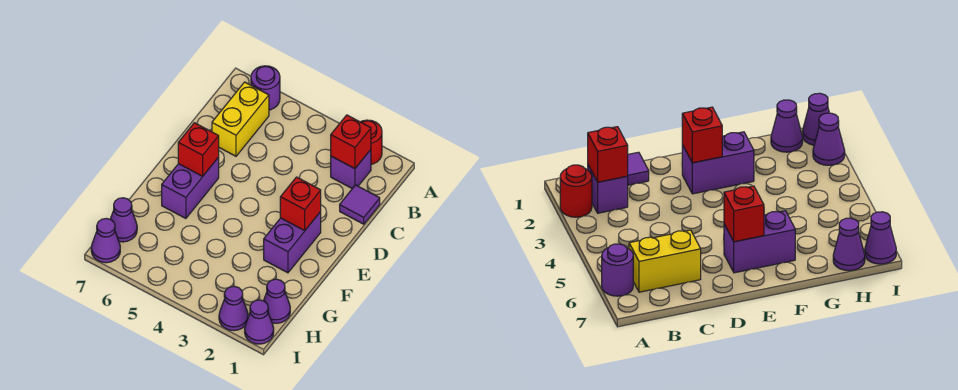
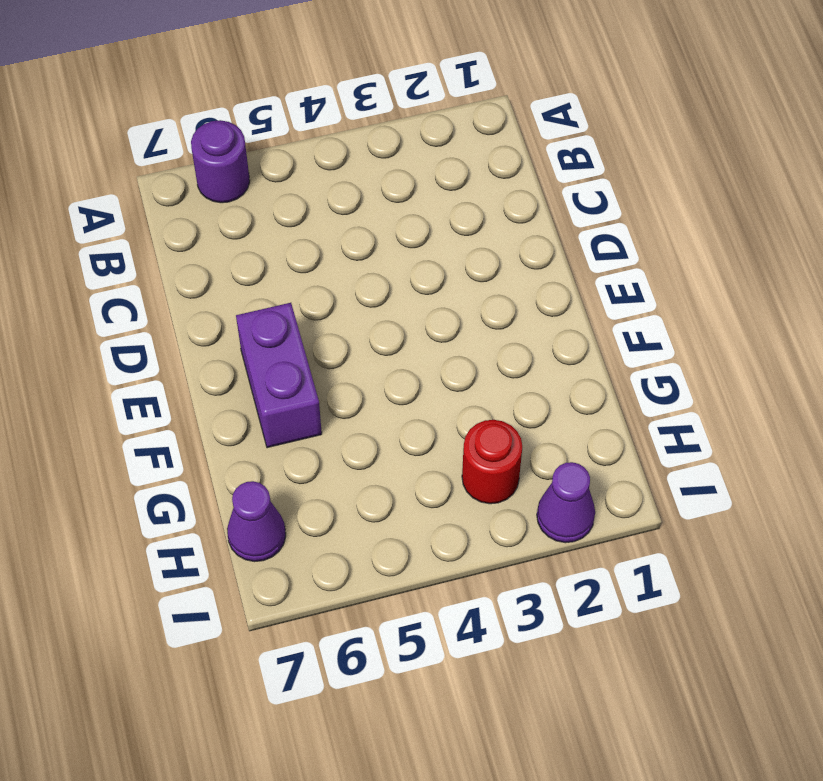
red round brick H3 level 1 -> red round brick A2 level 1
none -> purple brick B2 level 1
none -> yellow brick B6:C6 level 1
none -> purple tile C1 level 1

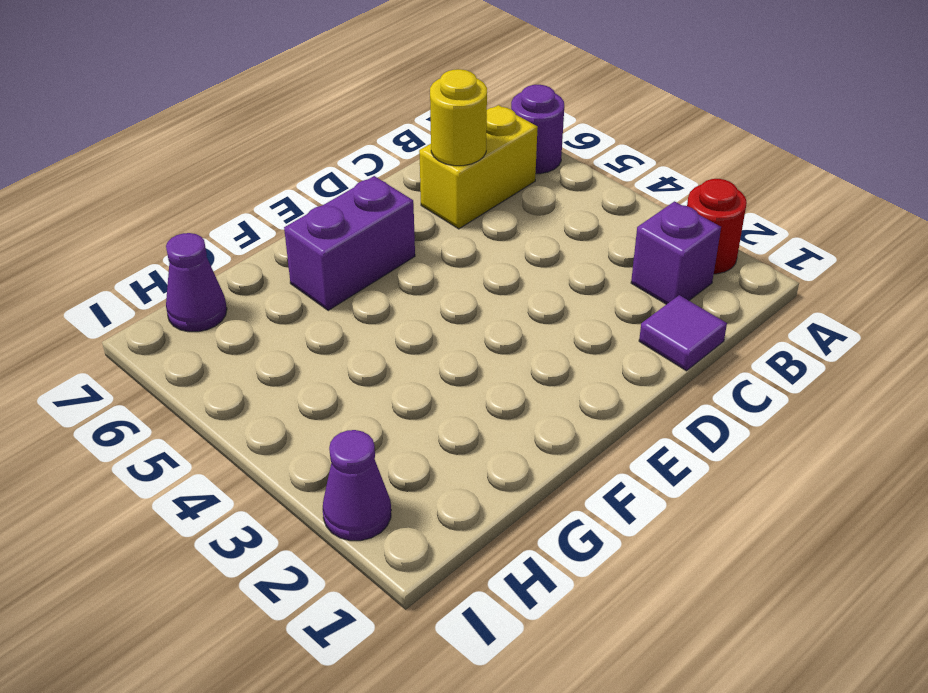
yellow round brick C6 level 2 -> none
none -> purple brick E2:F2 level 1
none -> purple cone H1 level 1
none -> purple cone I1 level 1

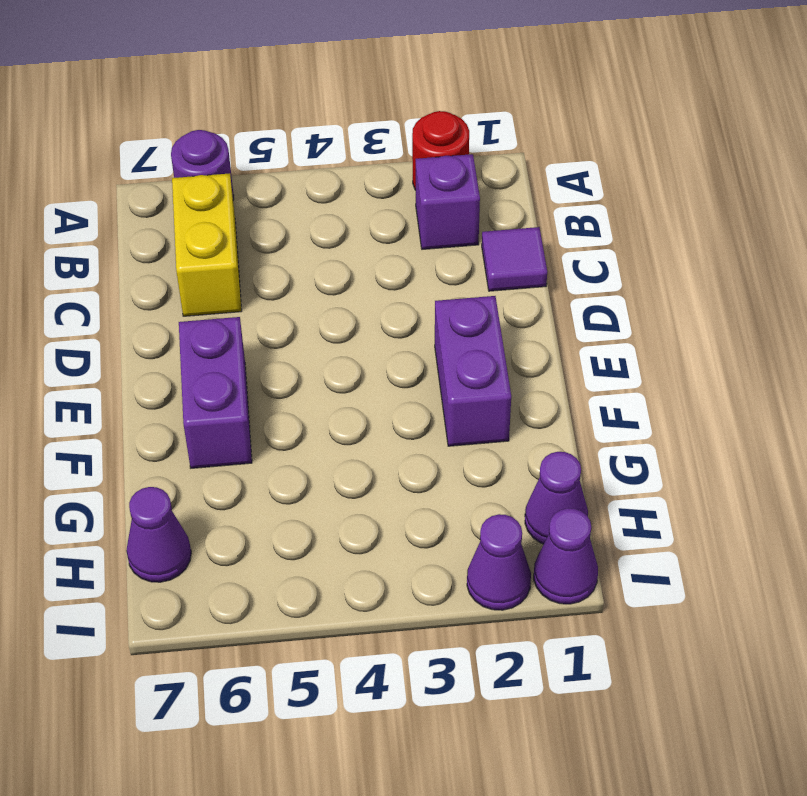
none -> purple cone I7 level 1
none -> red brick B2 level 2
none -> red brick E2 level 2

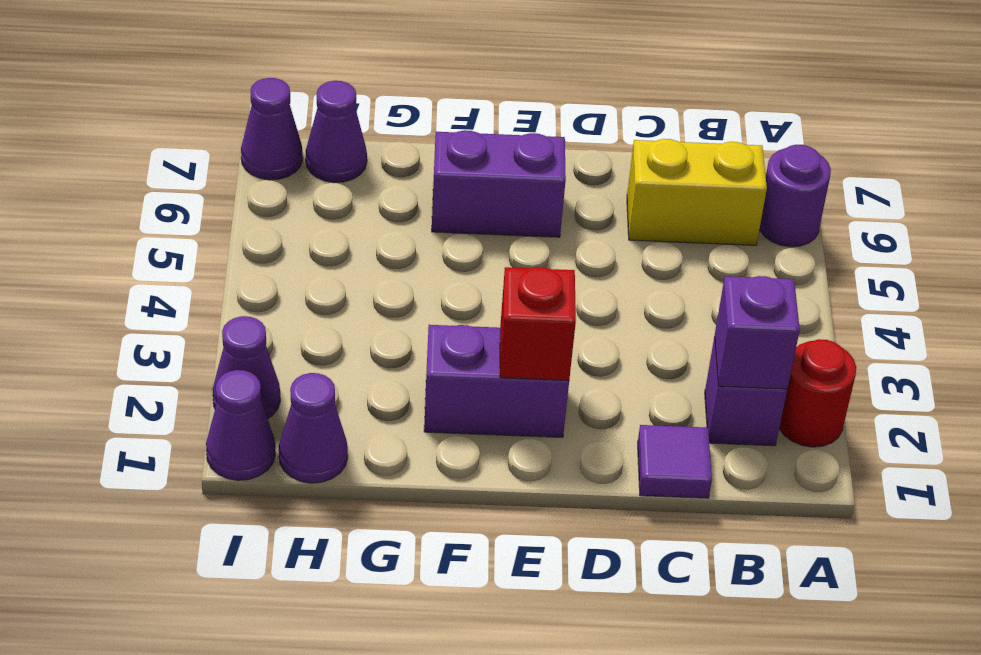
purple brick B2 level 2 -> red brick B2 level 2
none -> red brick E6 level 2

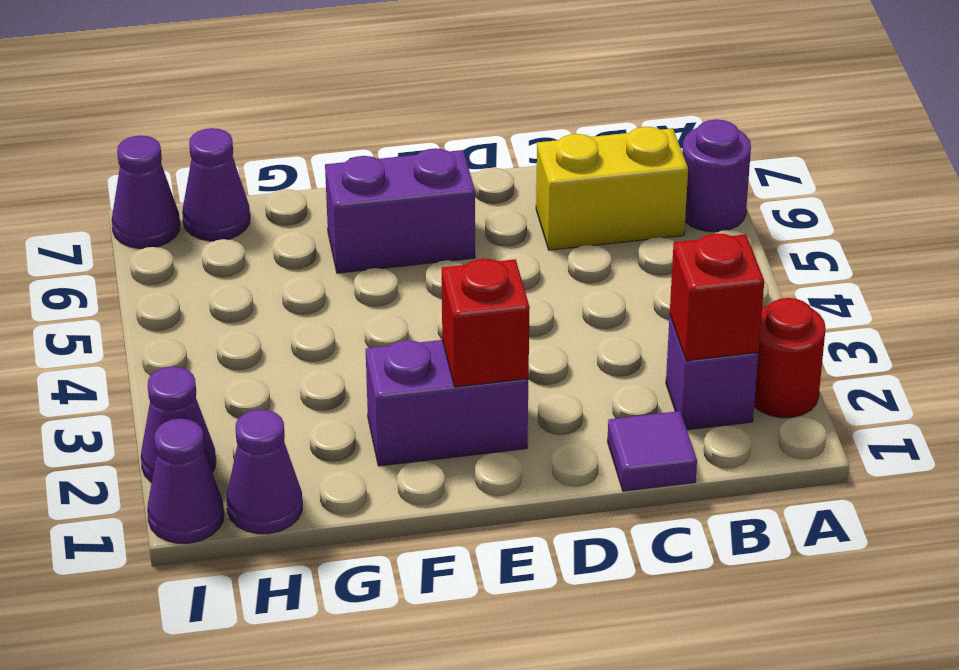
none -> red brick E6 level 2

